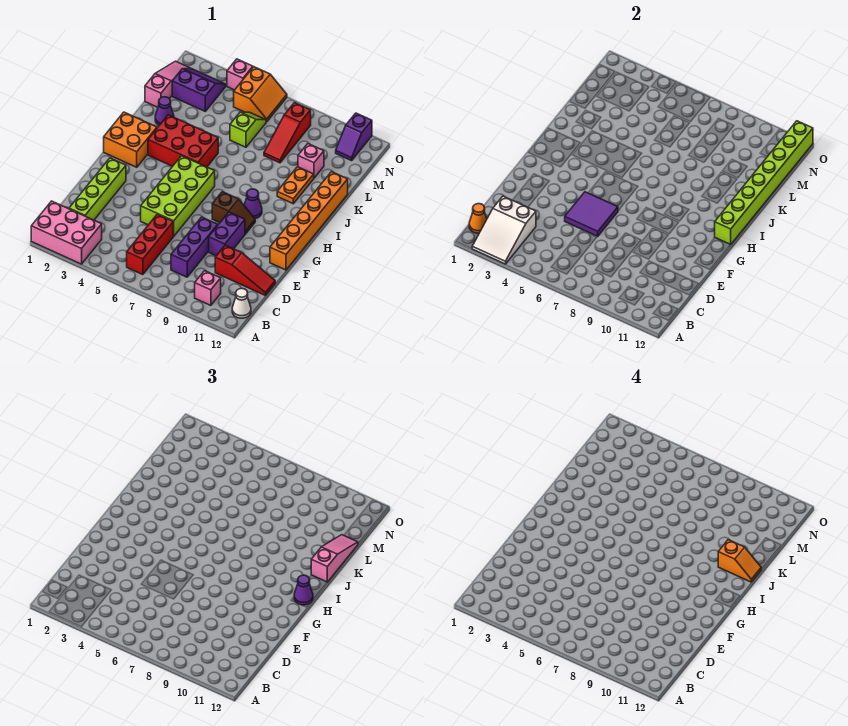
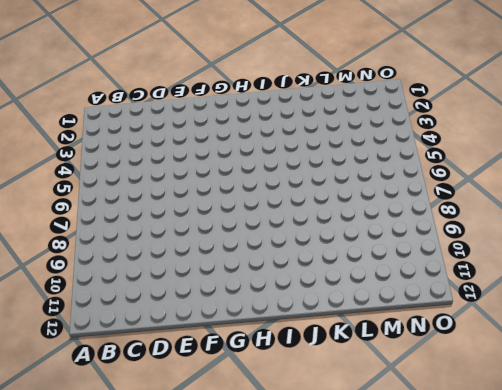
none -> pink brick A1:B3 level 1
none -> red brick B6:D6 level 1
none -> pink brick B10 level 1
none -> white cone B12 level 1

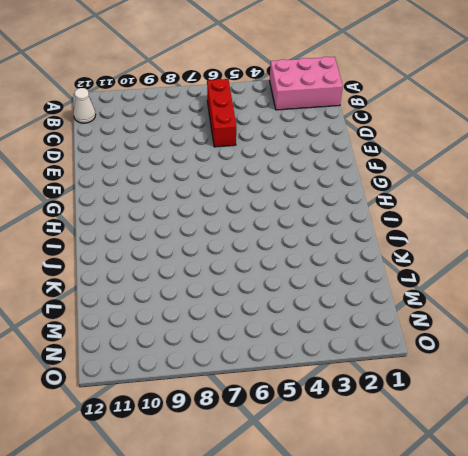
none -> pink brick B10 level 1
none -> lime brick C2:F2 level 1
none -> purple brick C8:E8 level 1
none -> red slope D10:D12 level 1 top 10

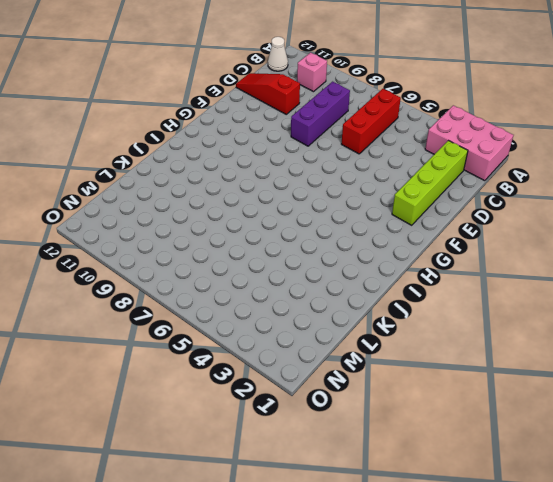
none -> lime brick E5:H6 level 1
none -> purple brick E9:F9 level 1
none -> orange brick F12:K12 level 1
none -> brown slope G8:G9 level 1 top 8

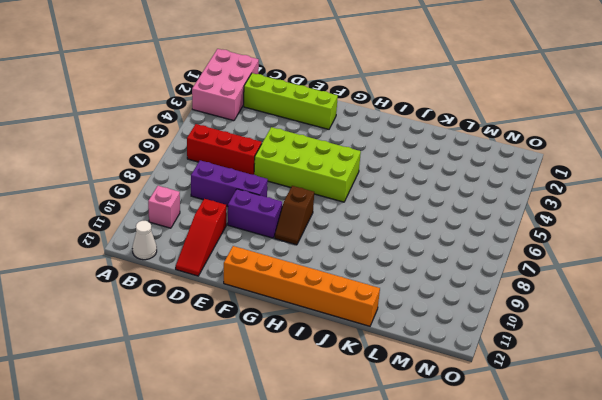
none -> orange brick H1:I2 level 1
none -> purple cone H9 level 1
none -> red brick I3:J5 level 1
none -> orange plate J10:K10 level 1

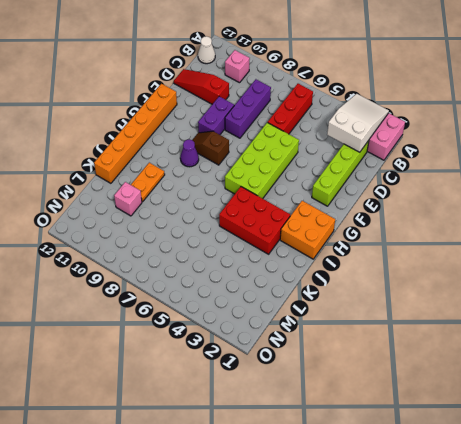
none -> purple cone K2 level 1
none -> pink slope L1:N1 level 1 top L
none -> lime slope L6:M6 level 1 top L
none -> red slope L8:N8 level 1 top N

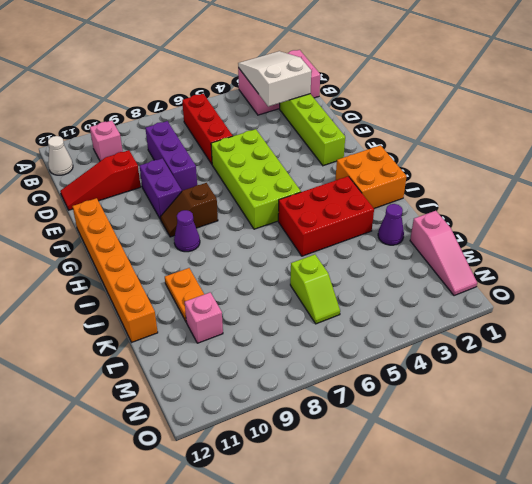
none -> red slope L8:N8 level 1 top N
none -> purple slope M2:N3 level 1 top M
none -> orange slope N5:O6 level 1 top 5
none -> purple slope N11:O11 level 1 top O

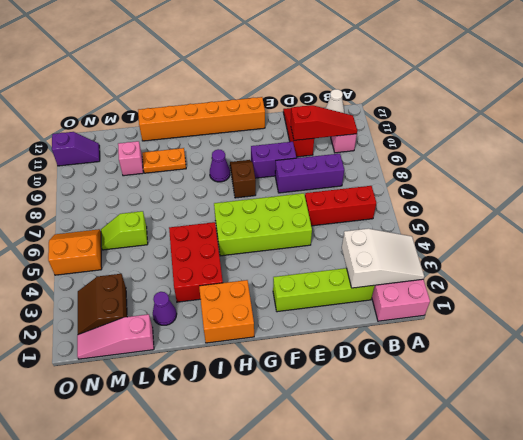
red slope B10:D10 level 2 top D -> red slope L8:N8 level 1 top N
brown slope M2:N3 level 1 top M -> purple slope M2:N3 level 1 top M
none -> pink brick O4 level 1
none -> orange cone B1 level 2
none -> purple tile E5:F6 level 2
none -> lime brick H12:O12 level 2

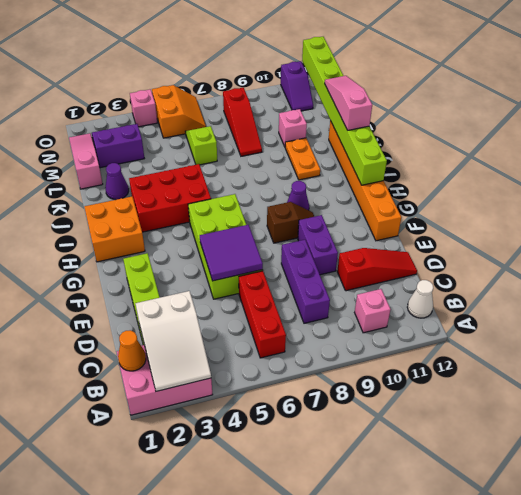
none -> purple cone H12 level 3
none -> orange slope J11:J12 level 4 top 11

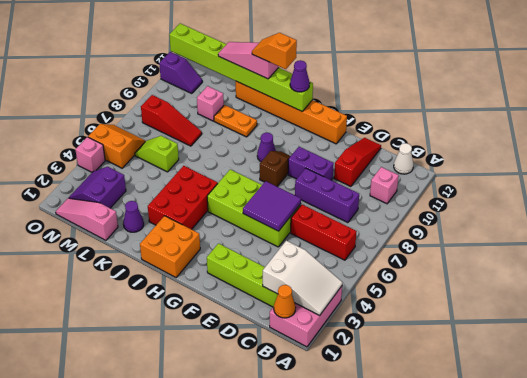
orange slope I12:J12 level 4 top I -> orange slope J11:J12 level 4 top 11

